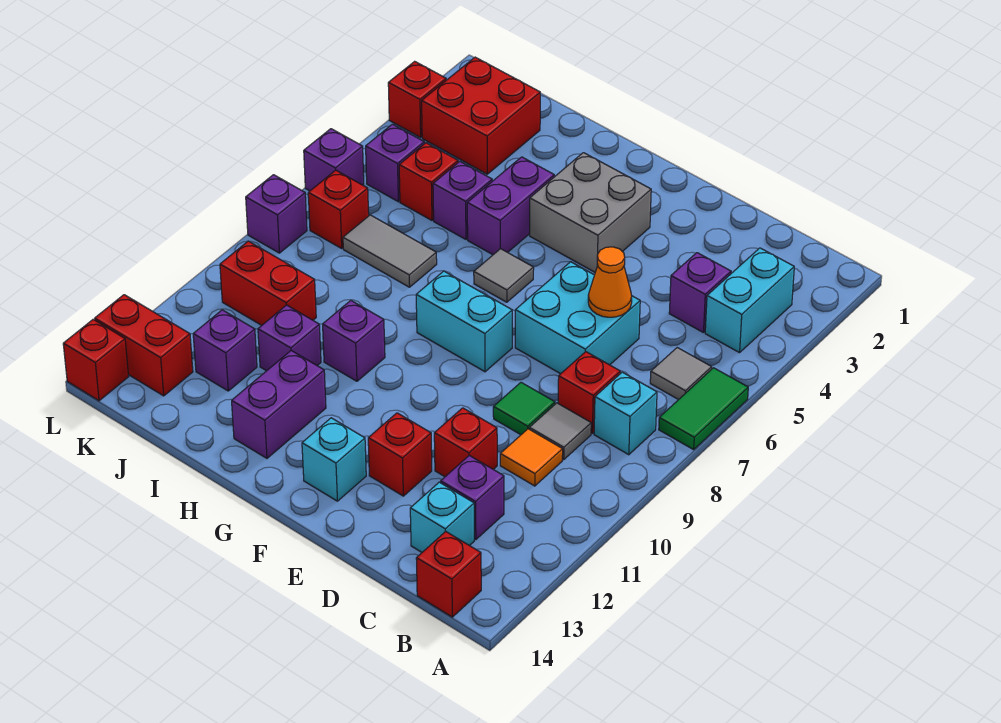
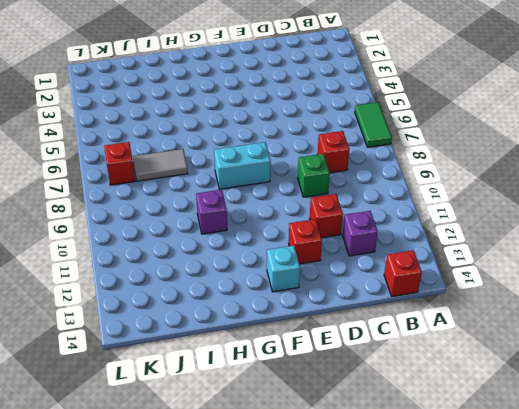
green brick D9 level 1 -> green tile D9 level 1
none -> cyan brick B3:B4 level 1
none -> grey tile B6 level 1
none -> cyan brick B8 level 1
none -> purple brick C4 level 1

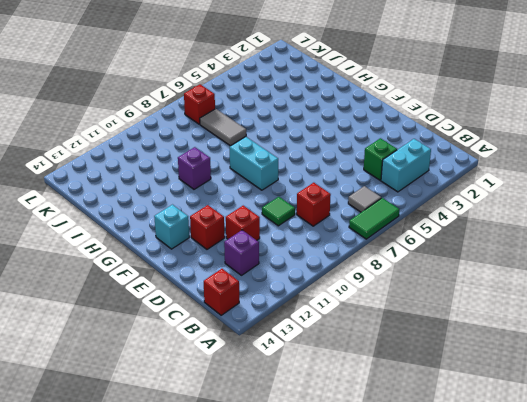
green brick C4 level 1 -> purple brick C4 level 1
none -> cyan brick B8 level 1
none -> grey tile C9 level 1
none -> orange tile C10 level 1
none -> cyan brick C13 level 1

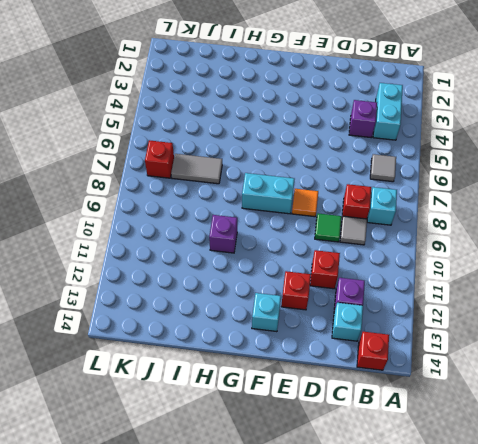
orange tile E8 level 1 -> orange tile C10 level 1
none -> green tile A6:A7 level 1
none -> cyan brick D6:E7 level 1
none -> grey brick F3:G4 level 1
none -> grey tile G6 level 1

